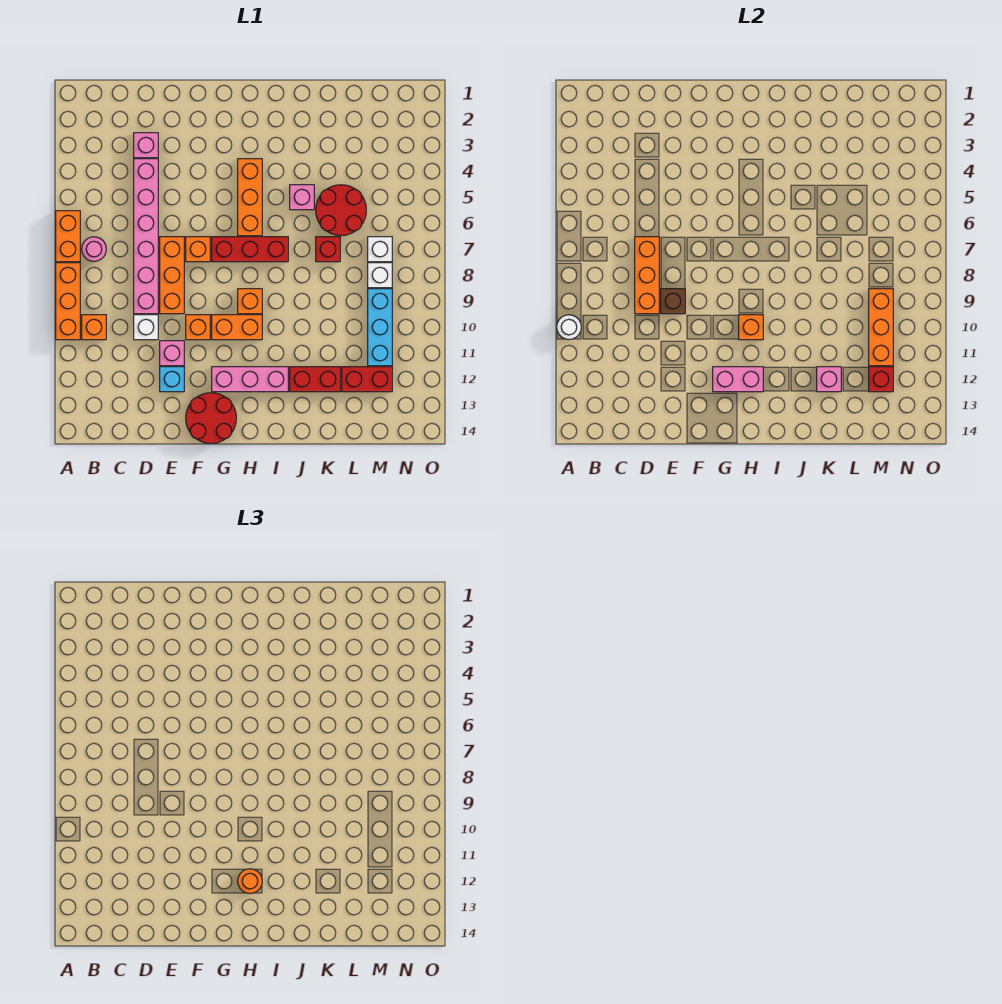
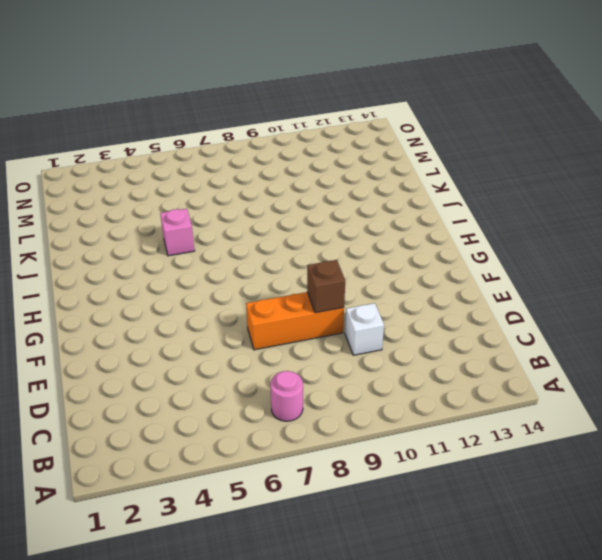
none -> orange brick A6:A7 level 1
none -> orange brick A8:A10 level 1
none -> orange brick B10 level 1
none -> pink brick D3 level 1

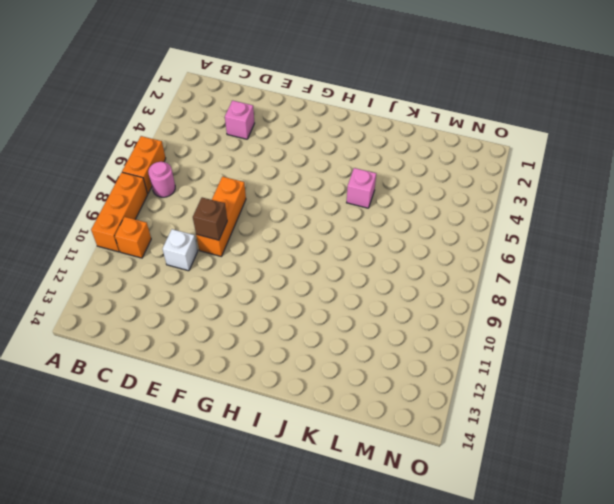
none -> pink brick D4:D9 level 1
none -> pink brick E11 level 1
none -> cyan brick E12 level 1
none -> orange brick F7 level 1

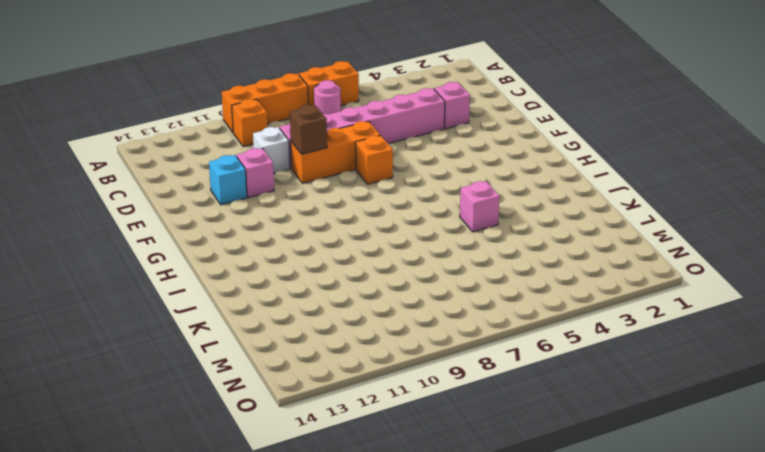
none -> orange brick F10 level 1
none -> red round brick F13:G14 level 1
none -> red brick G7:I7 level 1
none -> orange brick G10:H10 level 1

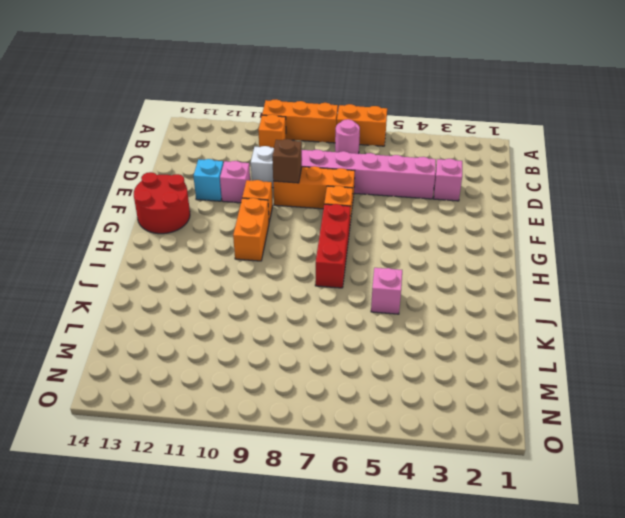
none -> pink brick G12:I12 level 1
none -> orange brick H4:H6 level 1
none -> orange brick H9 level 1
none -> red brick J12:K12 level 1

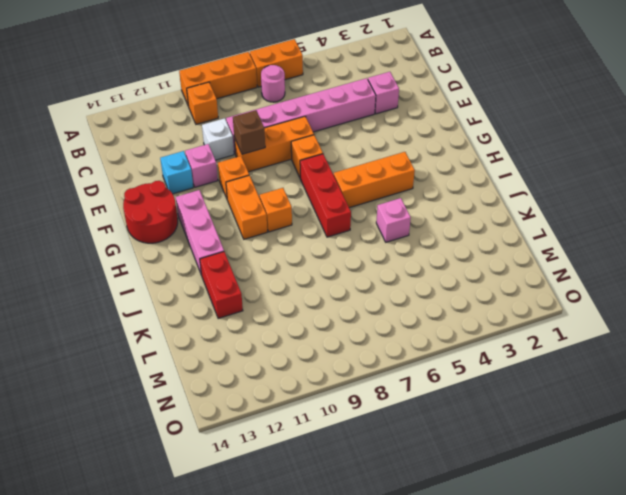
none -> red round brick K5:L6 level 1
none -> red brick K7 level 1
none -> red brick L12:M12 level 1
none -> white brick M7 level 1

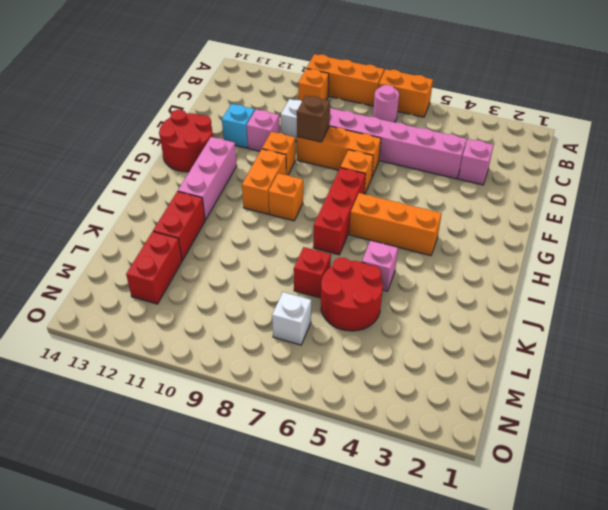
none -> white brick M8 level 1
none -> cyan brick M9:M11 level 1
none -> white round brick A10 level 2
none -> orange brick D7:D9 level 2

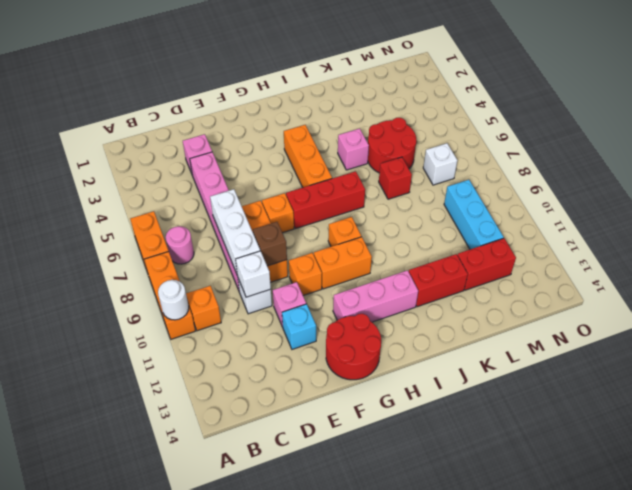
white brick D7:D9 level 2 -> orange brick D7:D9 level 2
white brick D10 level 2 -> white brick M8 level 1
none -> pink brick G12:H12 level 2
none -> orange brick H10 level 2
none -> pink brick K12 level 2
none -> orange brick M9:M11 level 2

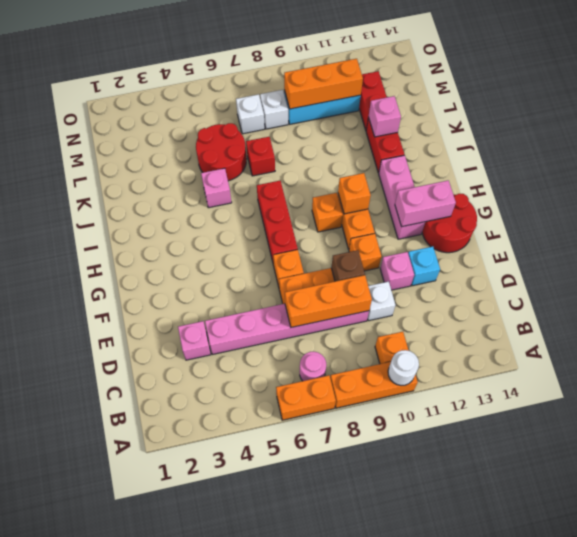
pink brick G12:G13 level 2 -> pink brick G12:H12 level 2
none -> orange brick H4:H6 level 1
none -> red brick M12 level 2
none -> orange round brick H12 level 3

